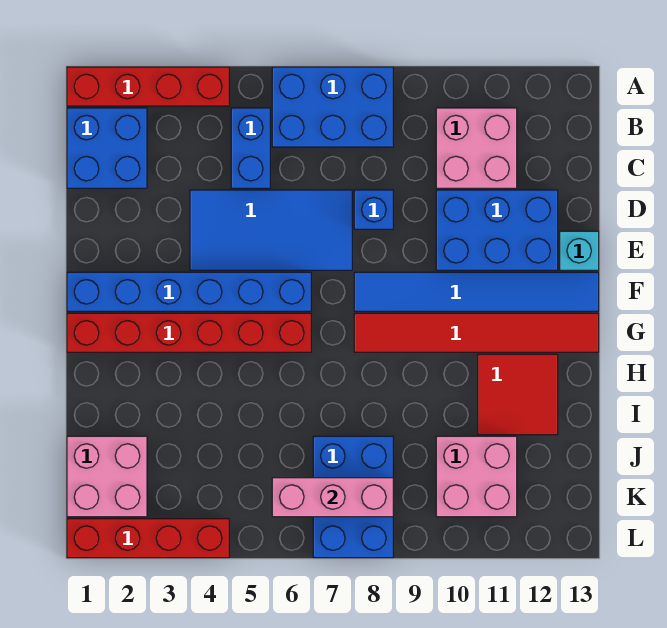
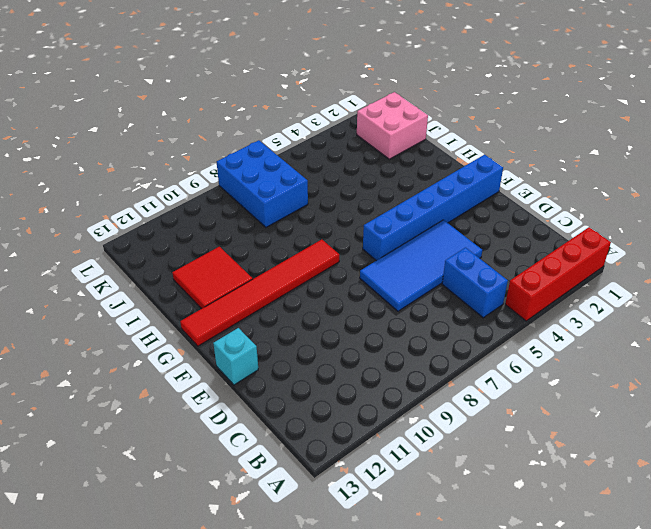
none -> blue brick A6:B8 level 1
none -> blue brick B1:C2 level 1
none -> pink brick B10:C11 level 1

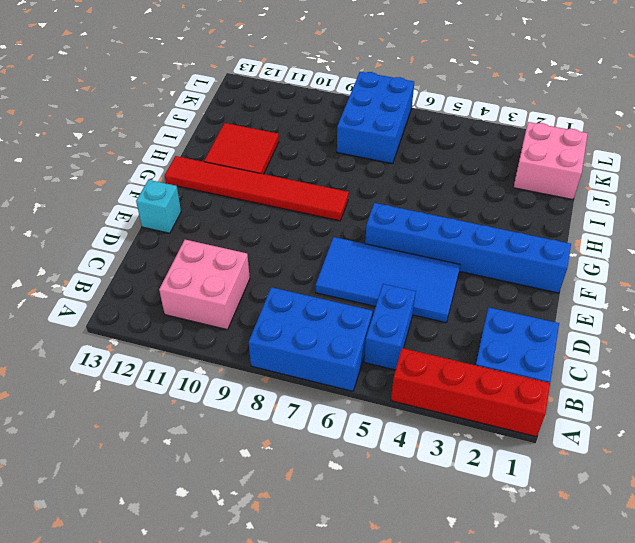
none -> blue brick D8 level 1
none -> blue brick D10:E12 level 1
none -> blue tile F8:F13 level 1

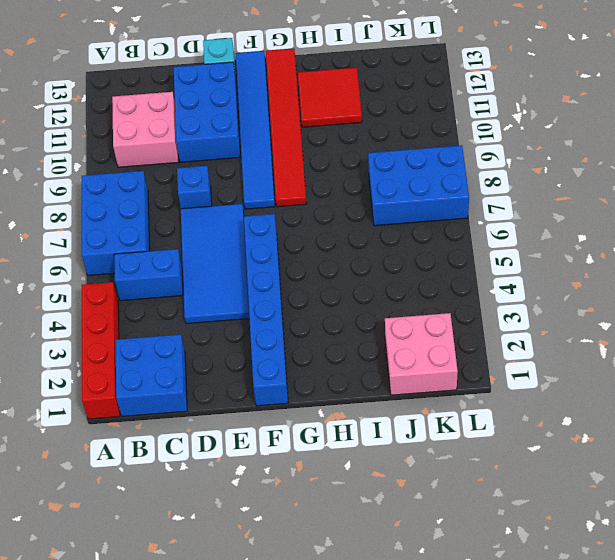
none -> red brick G1:G6 level 1
none -> pink brick J10:K11 level 1
none -> red brick L1:L4 level 1

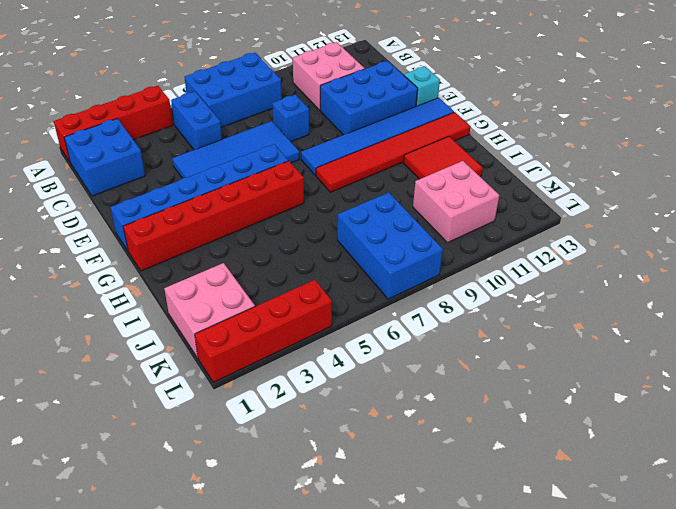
none -> pink brick K6:K8 level 2

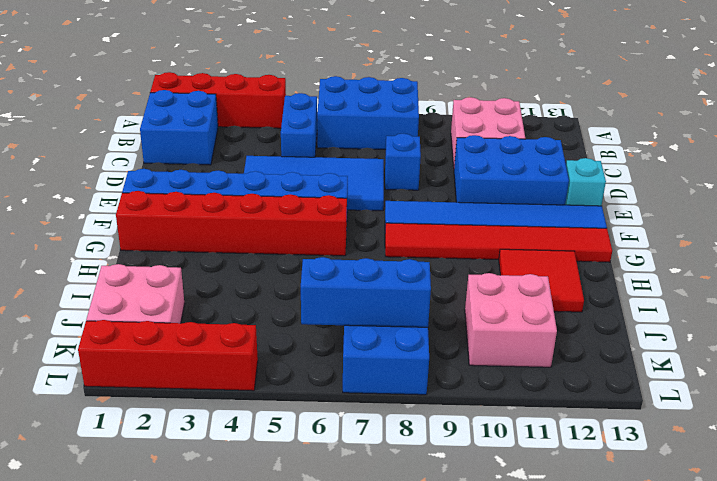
blue brick K6:K8 level 2 -> pink brick K6:K8 level 2

